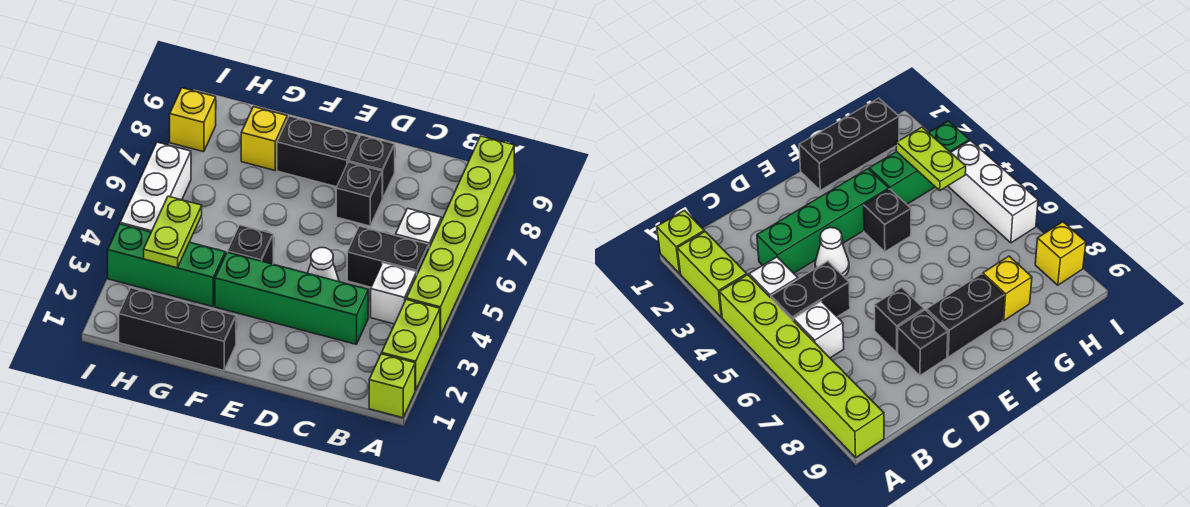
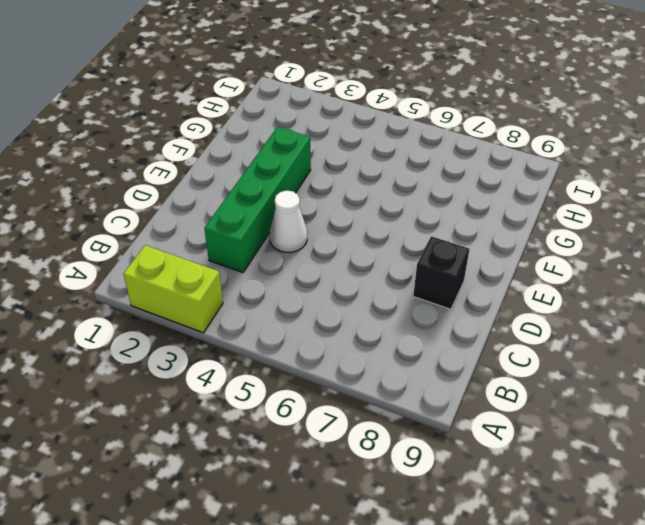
none -> lime brick A1 level 1
none -> lime brick A4:A9 level 1
none -> white brick B4 level 1

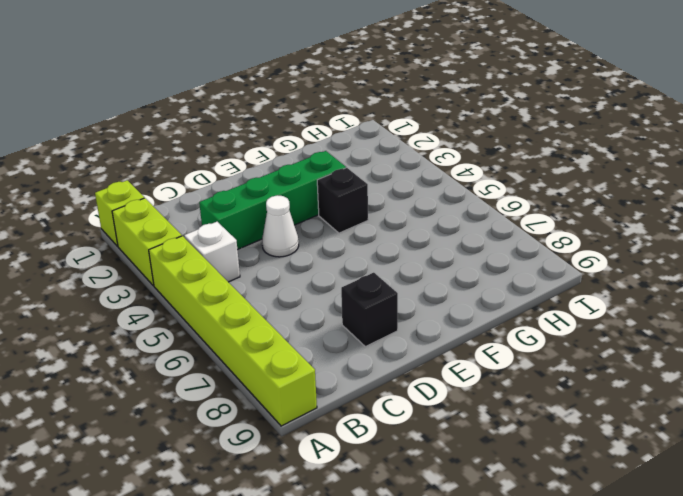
none -> black brick B5:C5 level 1
none -> white brick B6 level 1
none -> black brick D7 level 1

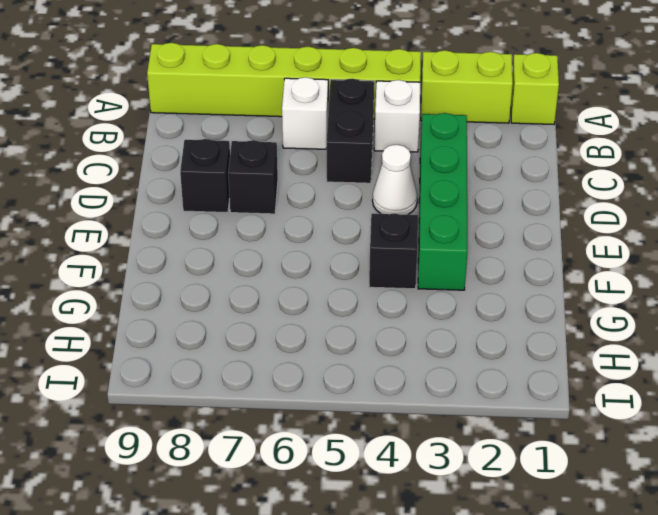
none -> black brick E8:F8 level 1
none -> black brick F1:H1 level 1
none -> green brick G3:I3 level 1

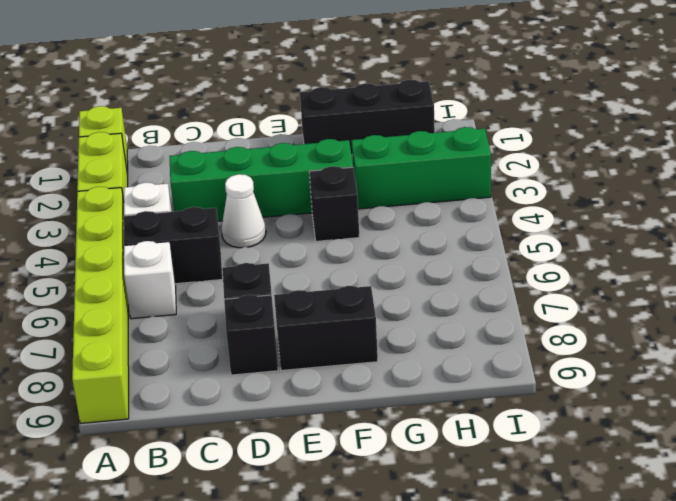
none -> yellow brick G8 level 1
none -> white brick I4:I6 level 1
none -> yellow brick I8 level 1

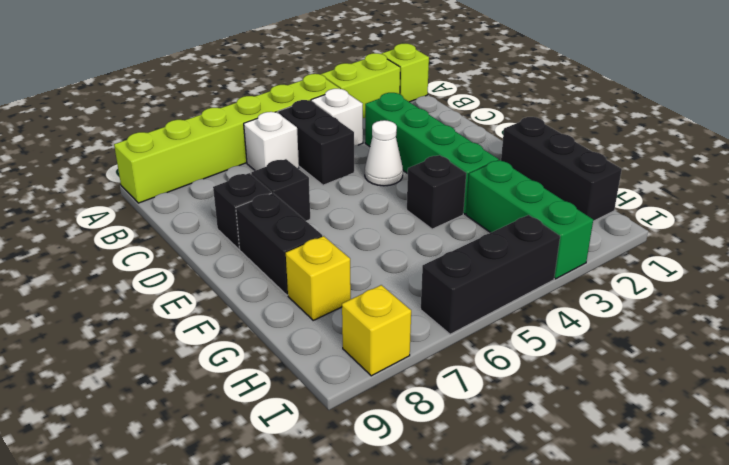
black brick I4:I6 level 1 -> white brick I4:I6 level 1
none -> lime plate H3:H4 level 2

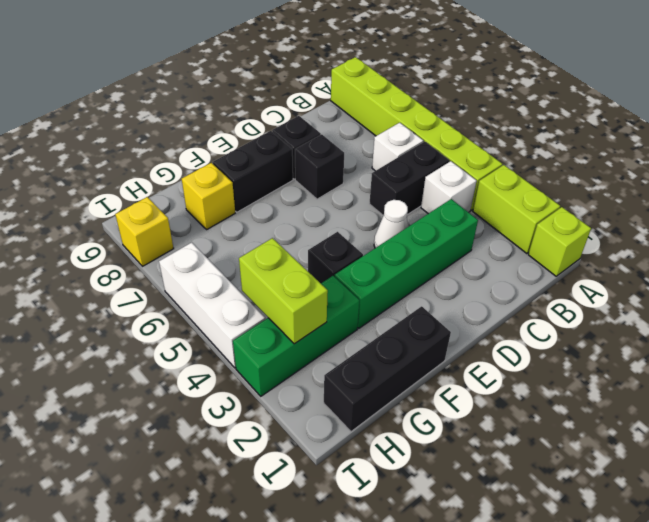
lime brick H3:H4 level 2 -> lime plate H3:H4 level 2

